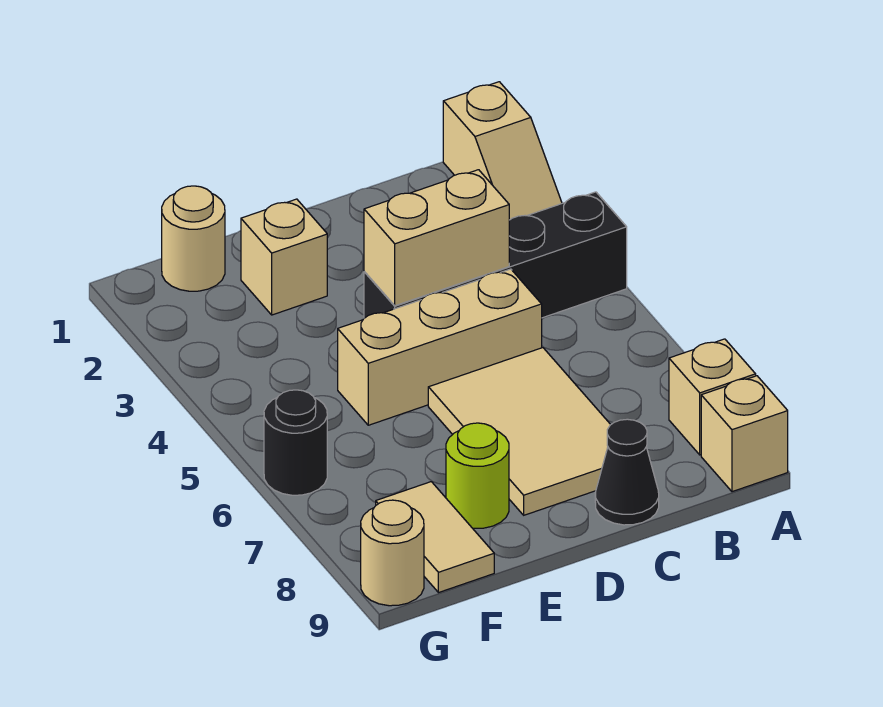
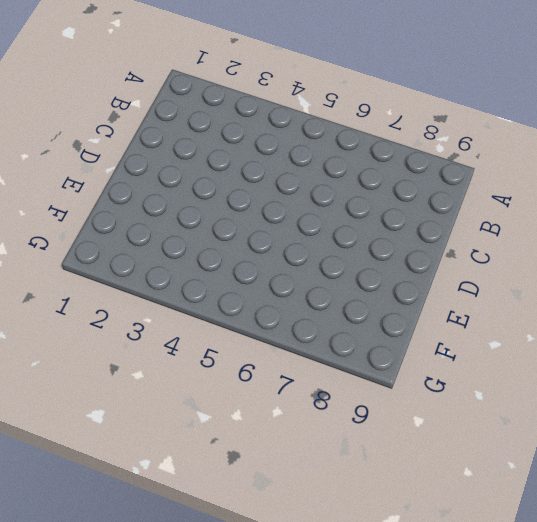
none -> tan slope A1:A2 level 1 top 1
none -> black brick A4:D4 level 1
none -> tan brick A8 level 1

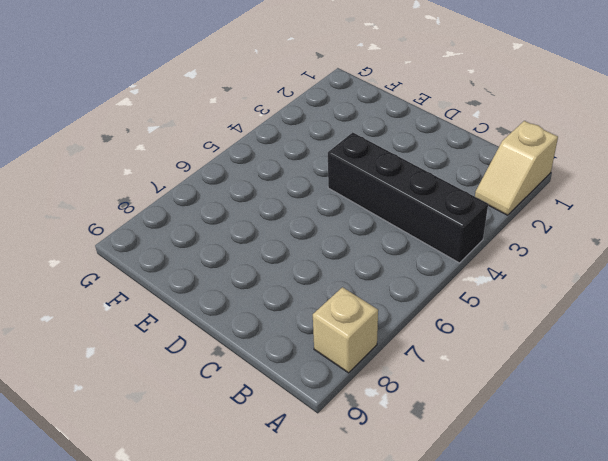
none -> tan brick A9 level 1
none -> tan brick C5:E5 level 1
none -> tan tile C6:D8 level 1

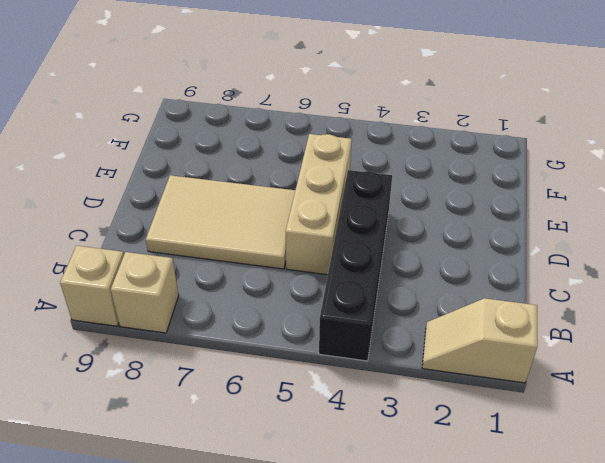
none -> black cone C9 level 1
none -> tan brick E2 level 1
none -> lime round brick E8 level 1

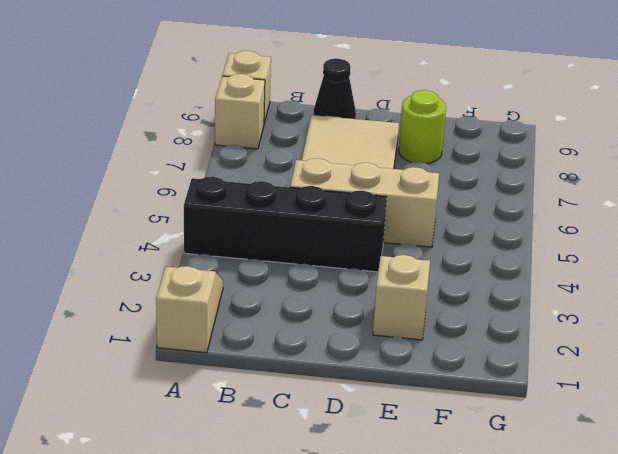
none -> tan round brick F1 level 1
none -> tan tile F8:F9 level 1
none -> black round brick G6 level 1

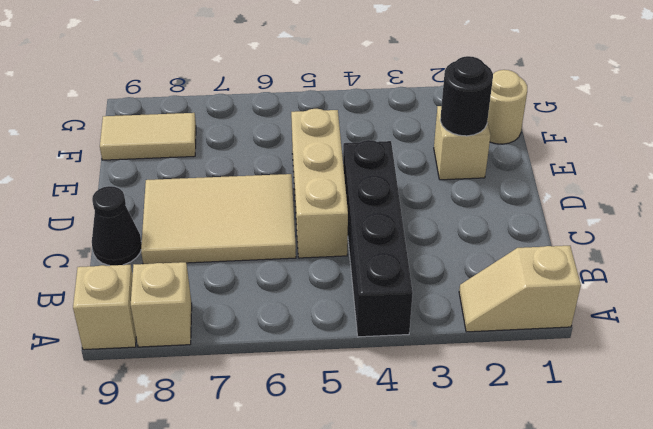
black round brick E2 level 2 -> black round brick G6 level 1
none -> lime round brick E8 level 1
none -> tan round brick G9 level 1
none -> tan brick C4:D4 level 2

